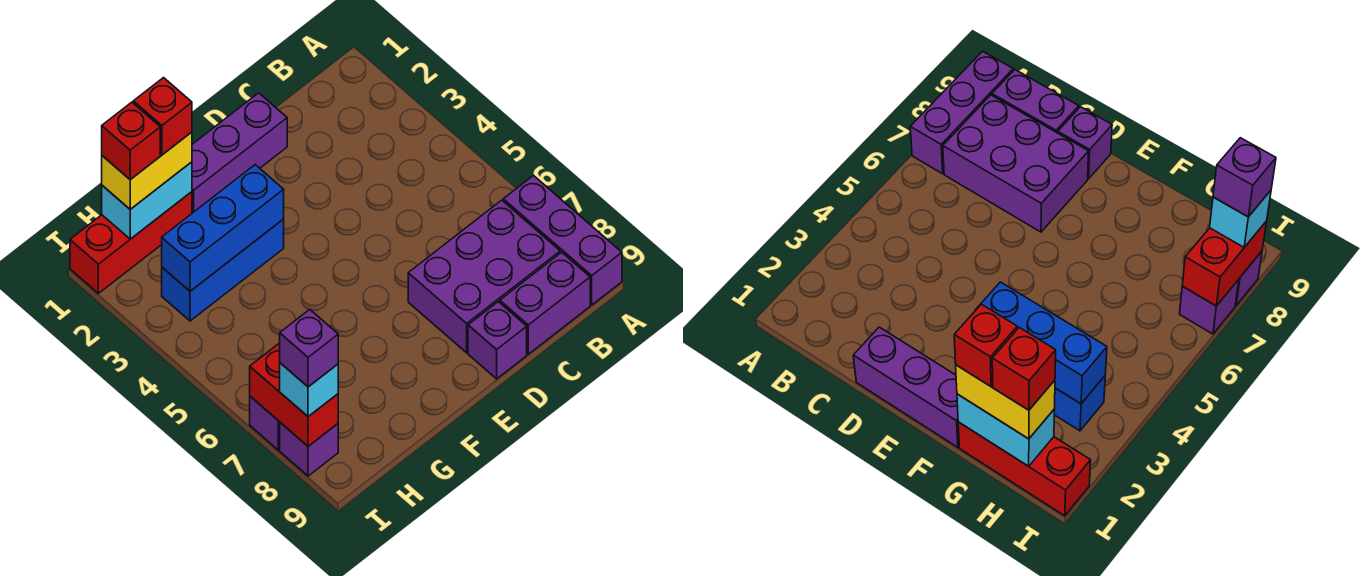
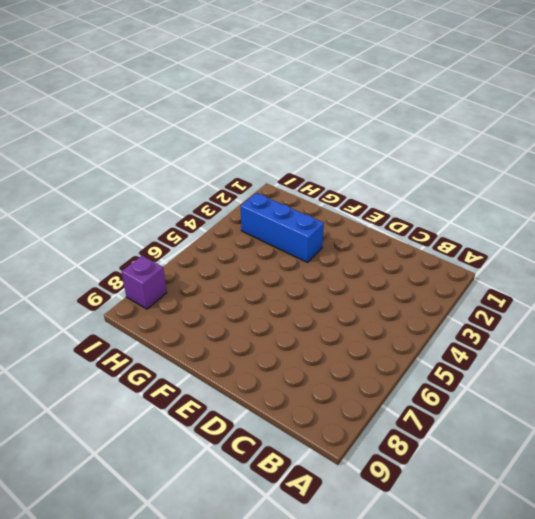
none -> purple brick A7:A9 level 1
none -> purple brick B7:D8 level 1
none -> purple brick B9:C9 level 1

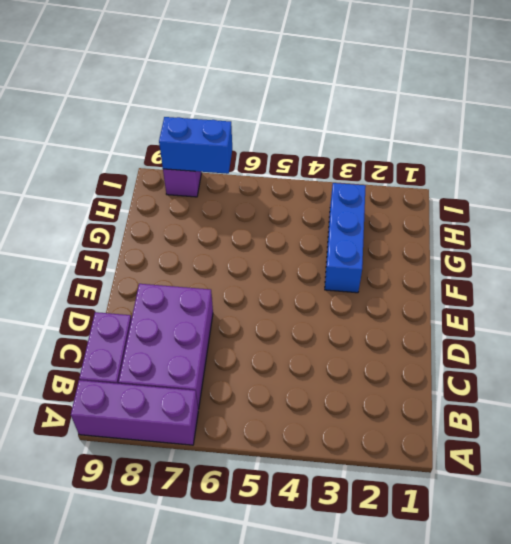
blue brick I7:I8 level 2 -> red brick I7:I8 level 2
none -> purple brick D1:F1 level 1
none -> purple brick D9 level 1
none -> red brick G1:I1 level 1

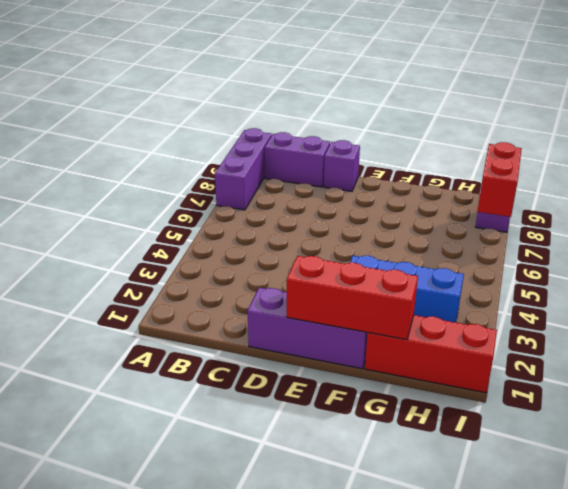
red brick E1:G1 level 2 -> cyan brick G1:H1 level 2
none -> purple brick B7:D8 level 1
none -> purple brick I7 level 1
none -> blue brick F3:H3 level 2

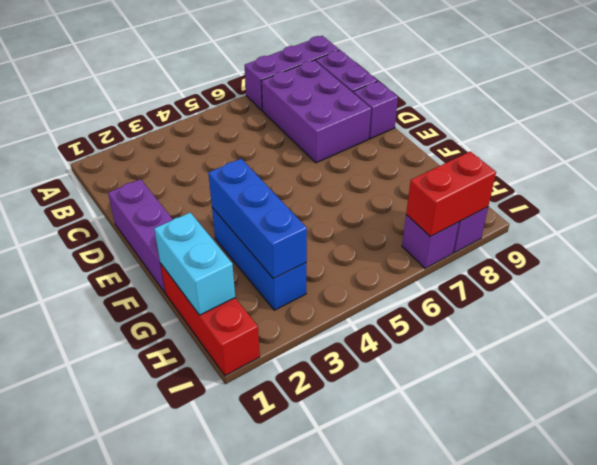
none -> yellow brick G1:H1 level 3
none -> cyan brick I8 level 3
none -> red brick G1 level 4

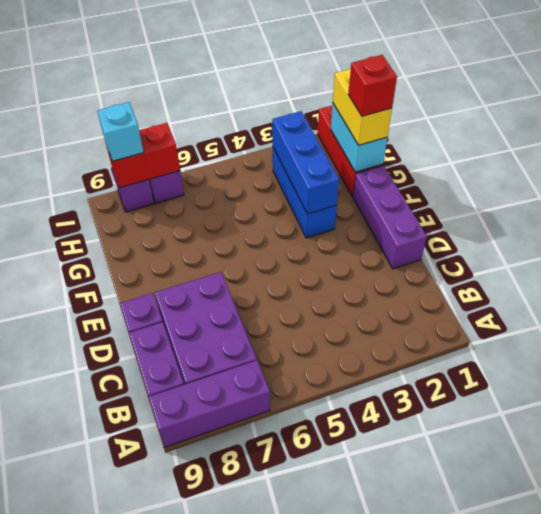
none -> red brick H1 level 4
none -> purple brick I8 level 4

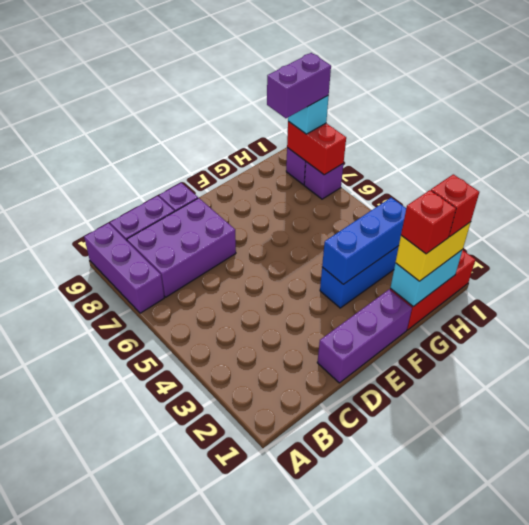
purple brick H8:I8 level 4 -> purple brick I8 level 4

